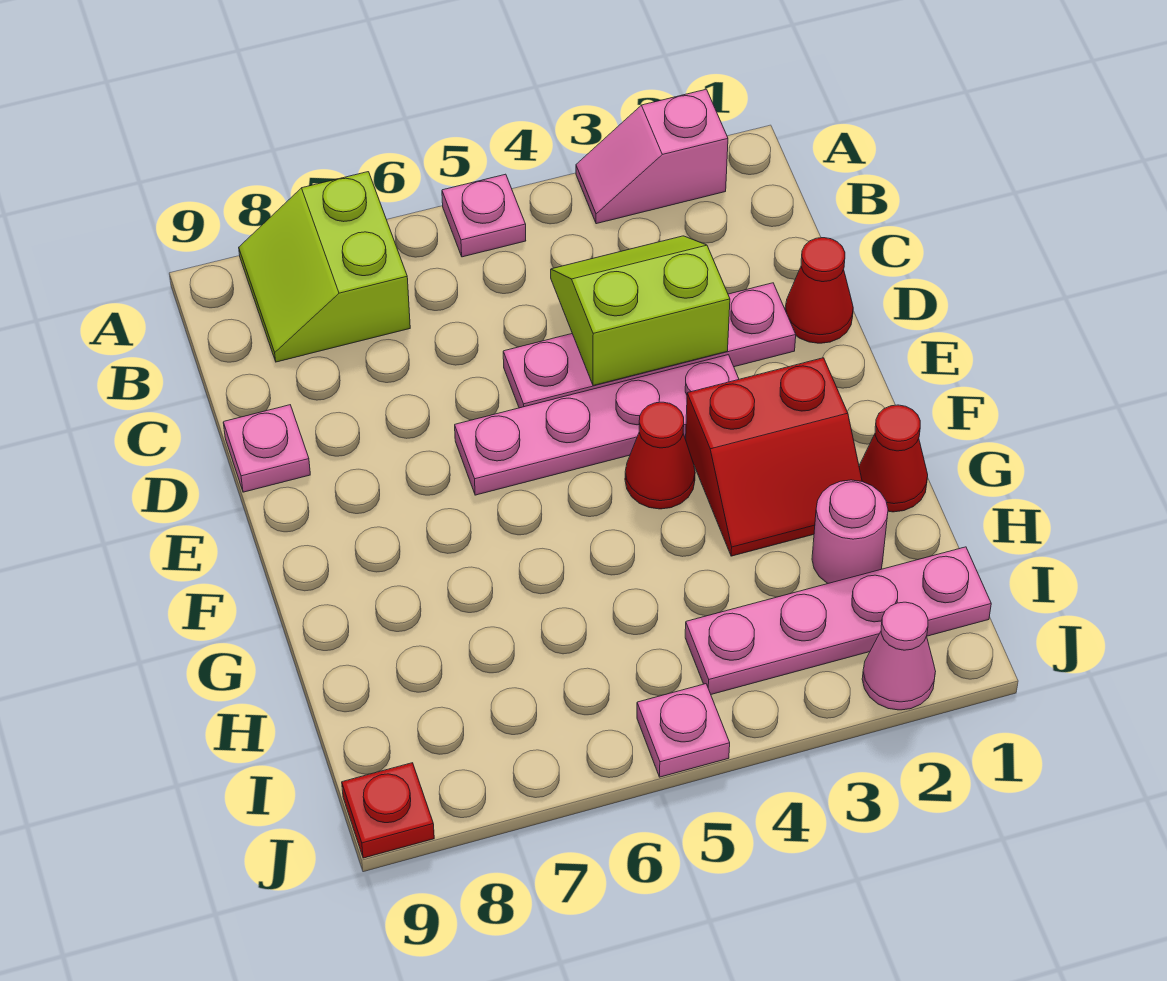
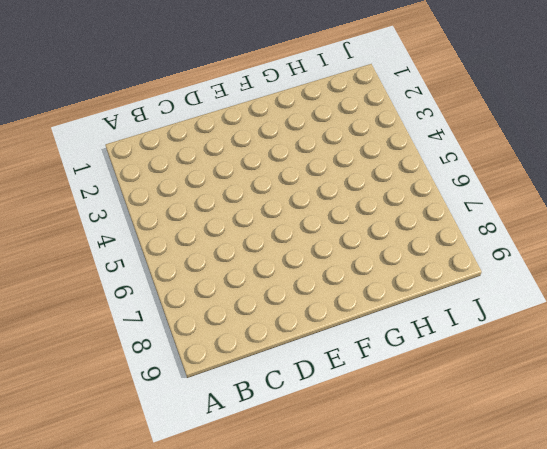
none -> pink slope A2:A3 level 1 top 2
none -> pink plate A5 level 1
none -> lime slope A7:B8 level 1 top 7

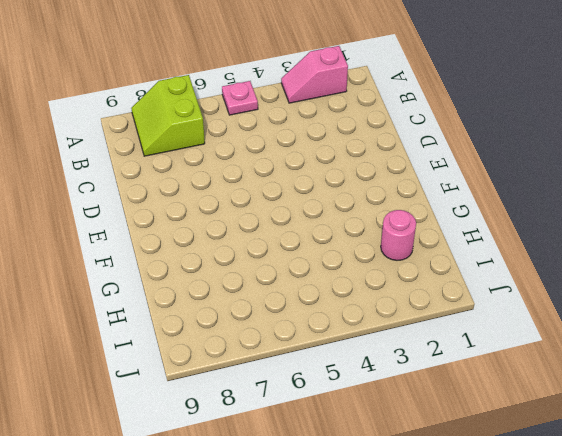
none -> red cone D1 level 1
none -> pink plate D2:D5 level 1
none -> pink plate D9 level 1

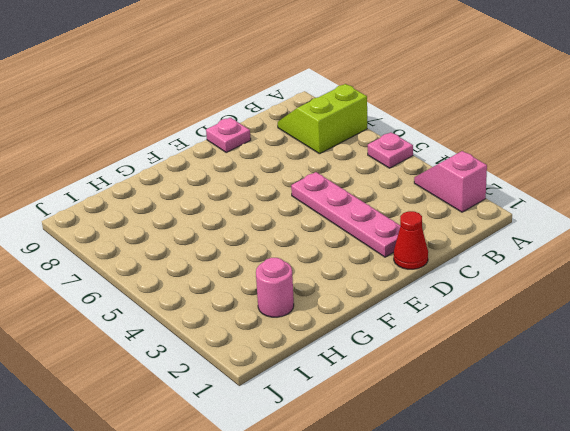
none -> pink plate E3:E6 level 1
none -> red slope F2:G3 level 1 top F
none -> red cone F4 level 1

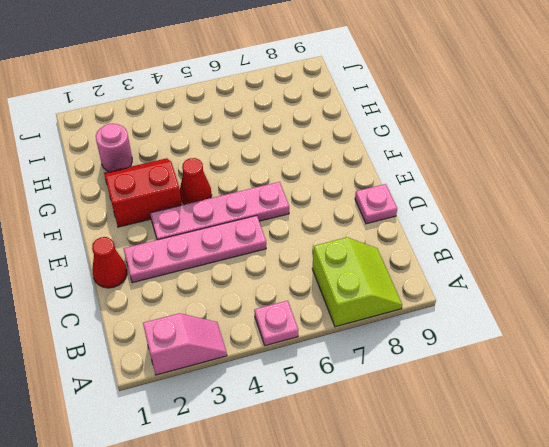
none -> red cone G1 level 1
none -> pink plate I1:I4 level 1
none -> pink cone J2 level 1

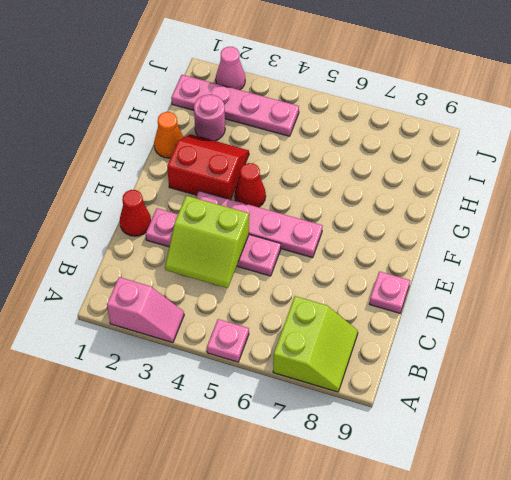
orange cone G1 level 1 -> red cone G1 level 1
none -> pink plate J5 level 1
none -> red plate J9 level 1

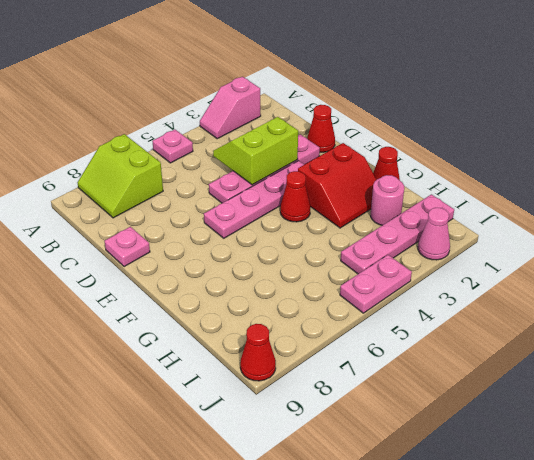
pink plate J4:J5 level 1 -> pink plate J5 level 1
red cone J9 level 1 -> red plate J9 level 1

